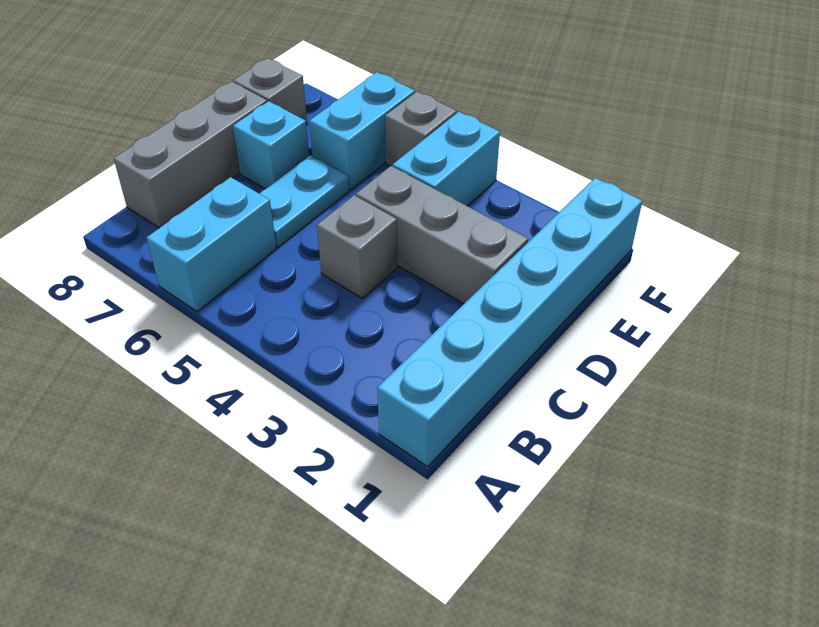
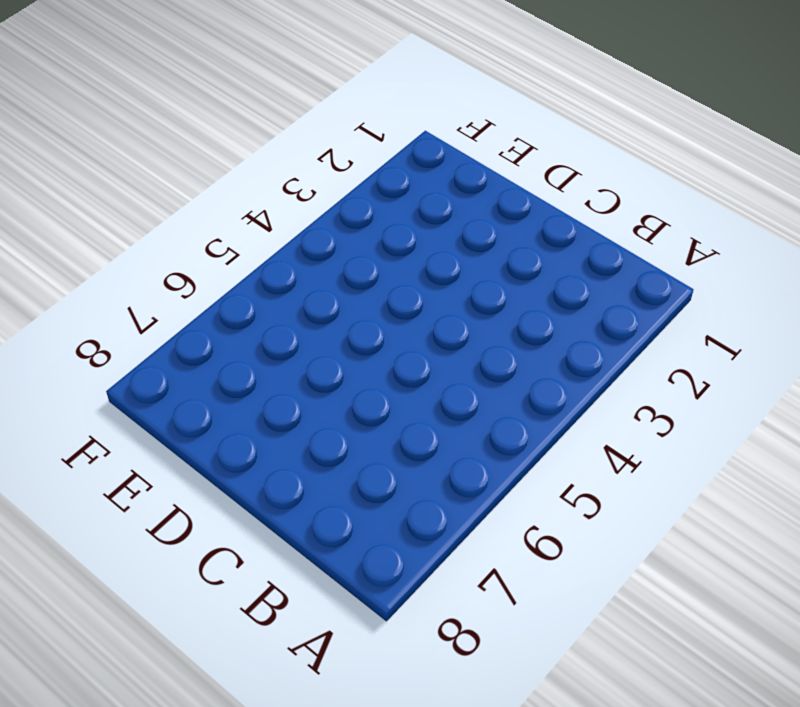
none -> cyan brick A1:F1 level 1
none -> cyan brick A6:B6 level 1

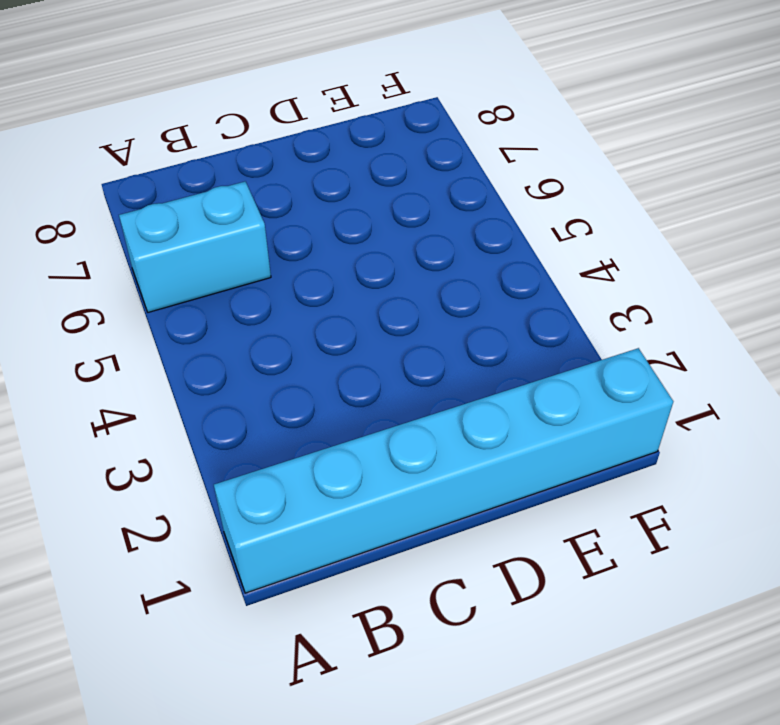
none -> grey brick B8:D8 level 1
none -> grey brick C4 level 1

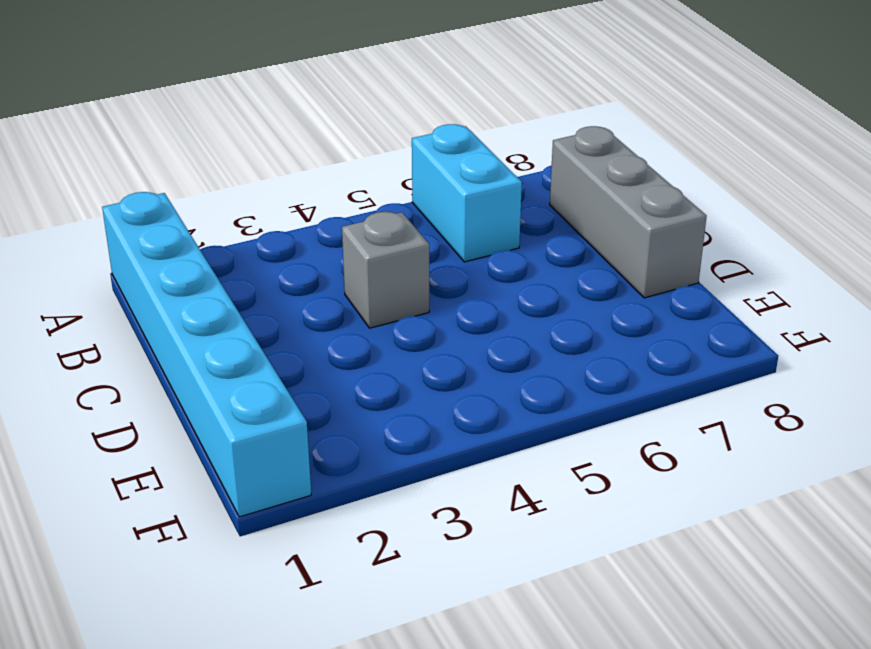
none -> cyan plate C6:D6 level 1
none -> grey brick D2:D4 level 1

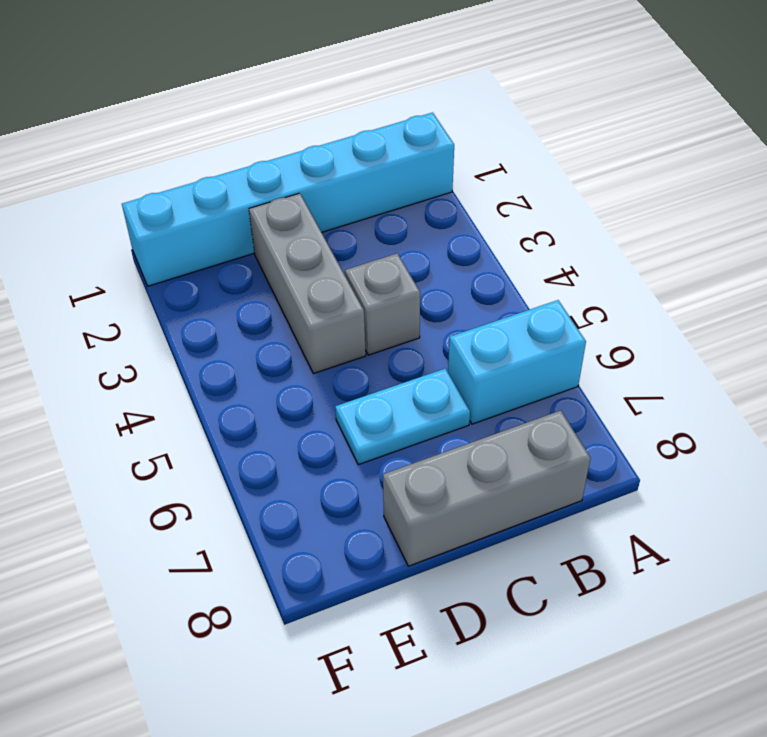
none -> cyan brick D7 level 1
none -> cyan brick E4:F4 level 1

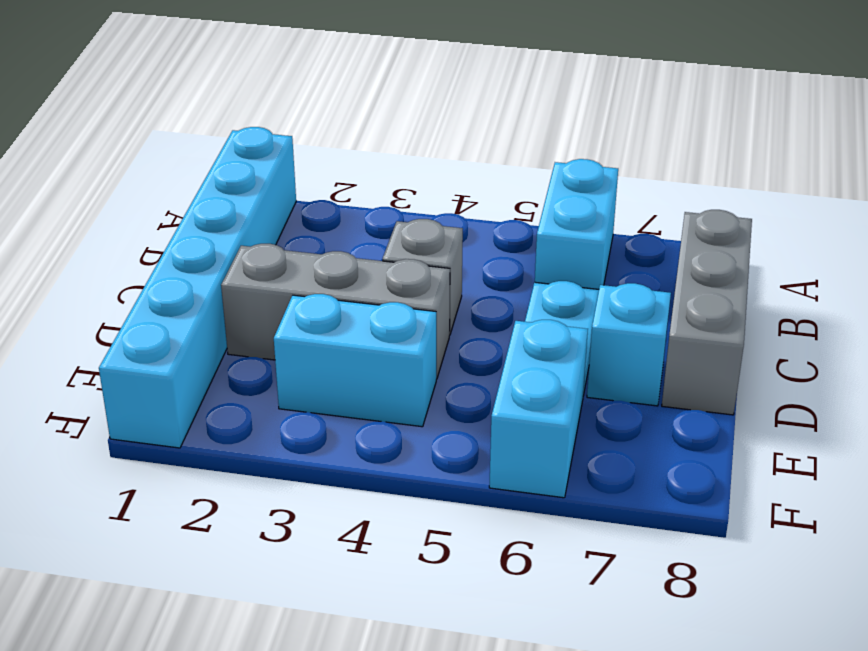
cyan brick E3:E4 level 1 -> cyan brick E4:F4 level 1
none -> grey brick E8 level 1
none -> grey brick F5 level 1

